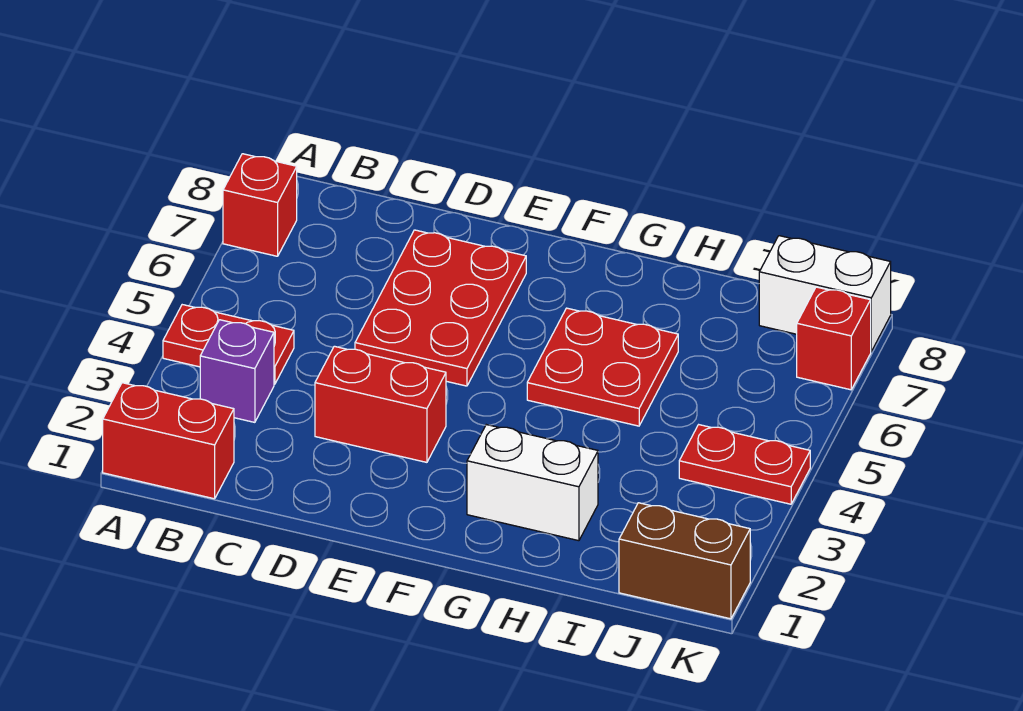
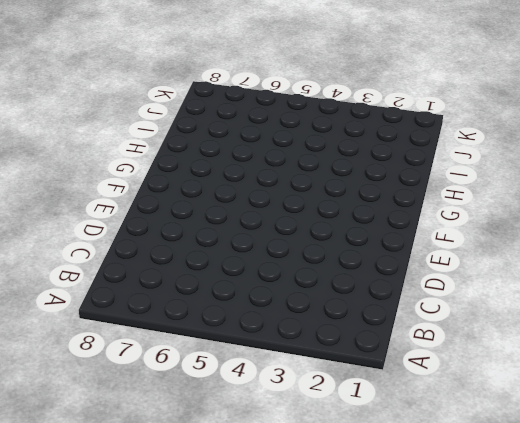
none -> red brick A1:B1 level 1
none -> red plate A4:B4 level 1
none -> red brick A7 level 1

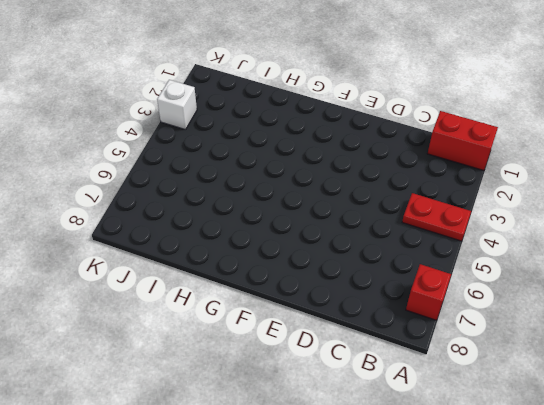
white brick K3 level 1 -> none
none -> purple brick B3 level 1
none -> red brick D3:E3 level 1
none -> red plate D5:E7 level 1

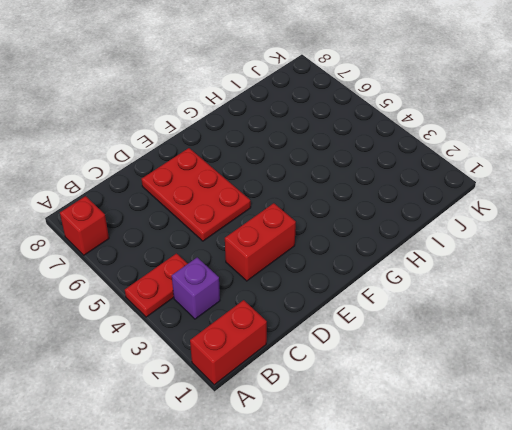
none -> white brick G2:H2 level 1
none -> red plate G5:H6 level 1
none -> brown brick J1:K1 level 1

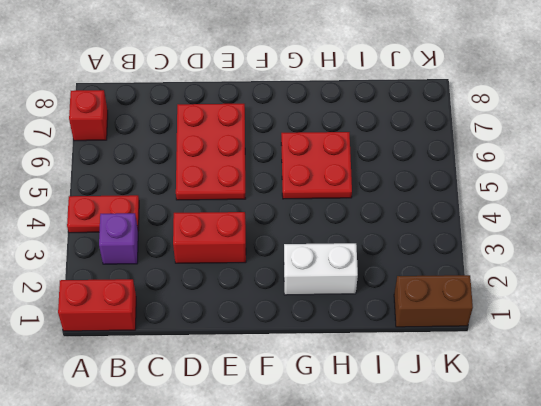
none -> red plate J4:K4 level 1
none -> white brick J8:K8 level 1
none -> red brick K7 level 1

